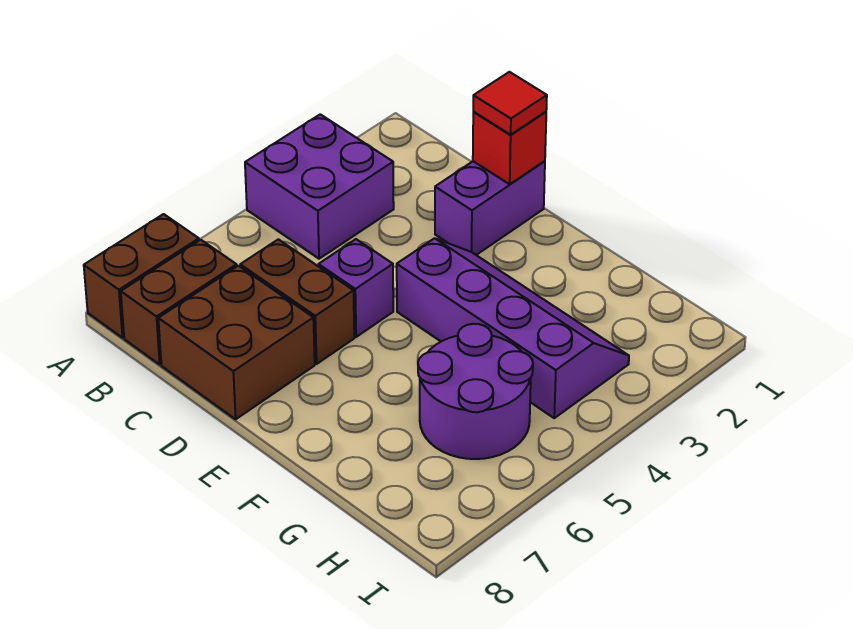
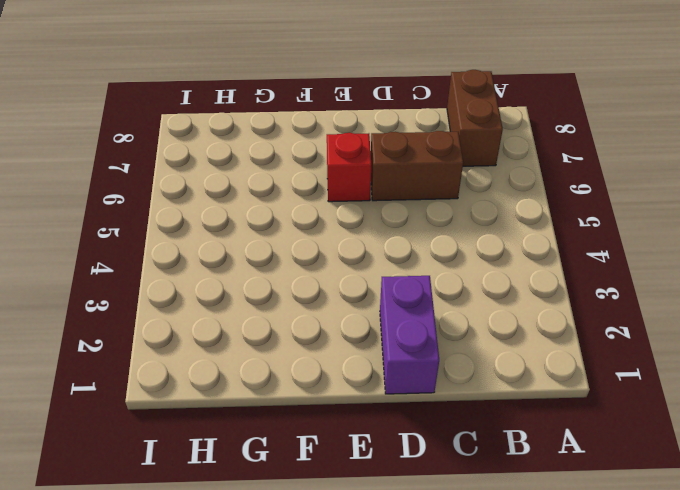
red brick E6 level 1 -> red brick D1 level 2
none -> purple brick A3:B4 level 1
none -> brown brick A7:A8 level 1

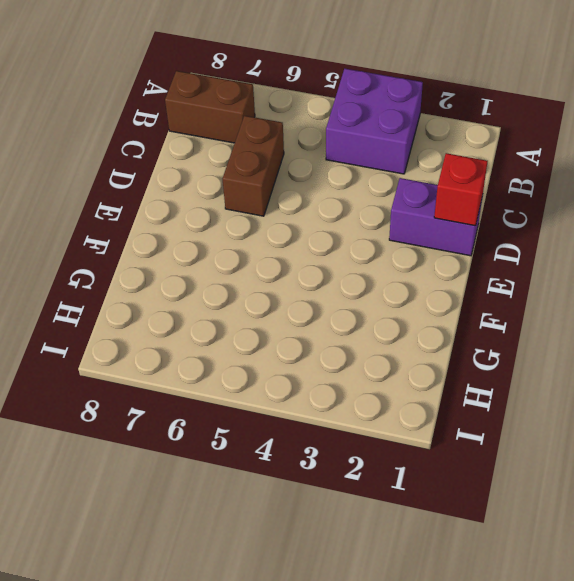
none -> brown brick A7:A8 level 1
none -> brown brick C7:D8 level 1

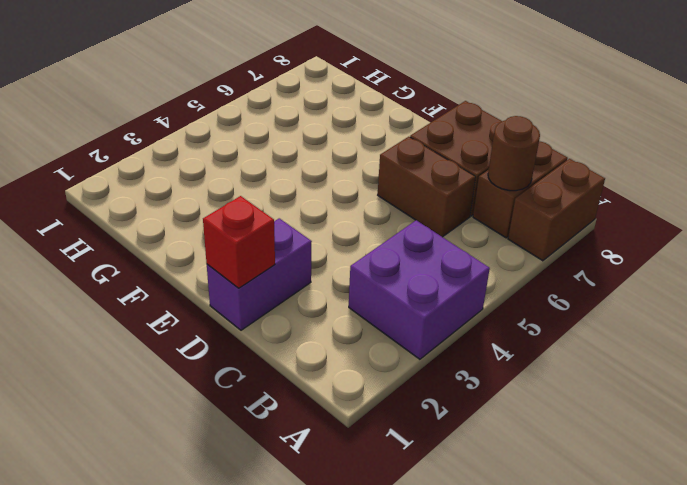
brown round brick B7 level 2 -> none
none -> purple brick D5 level 1
none -> purple slope E3:H4 level 1 top 4

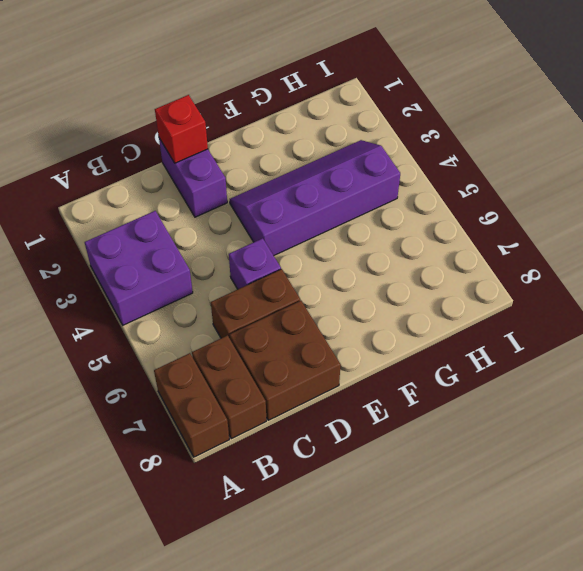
none -> purple round brick G5:H6 level 1
none -> red tile D1 level 3

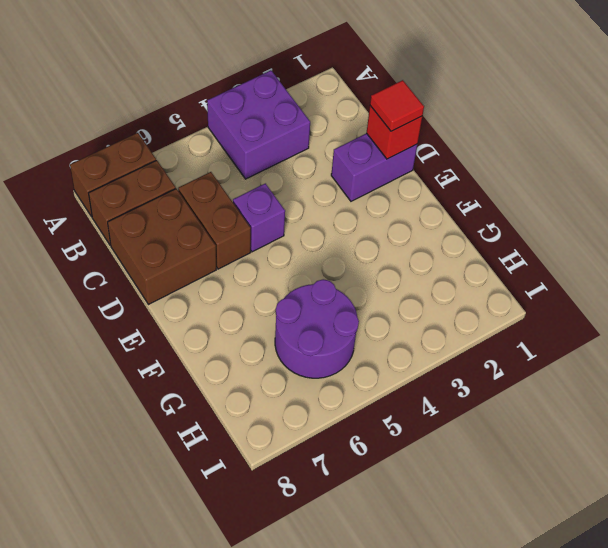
none -> purple slope E3:H4 level 1 top 4

